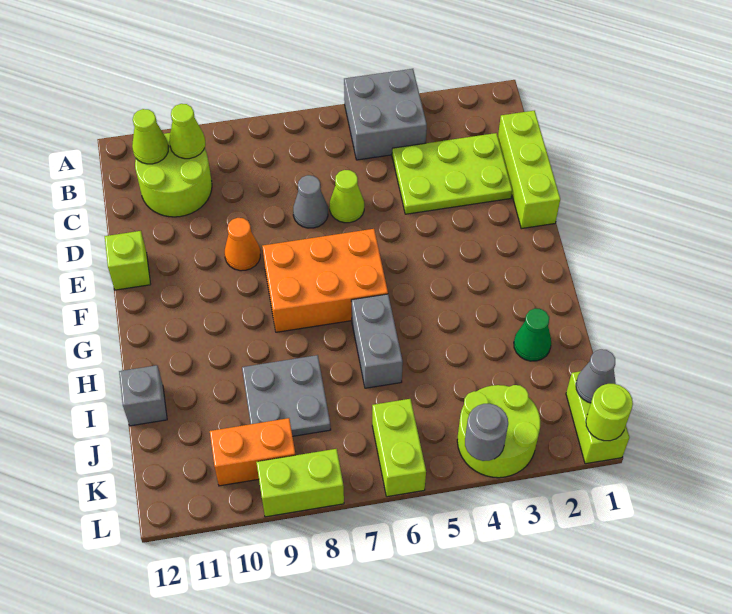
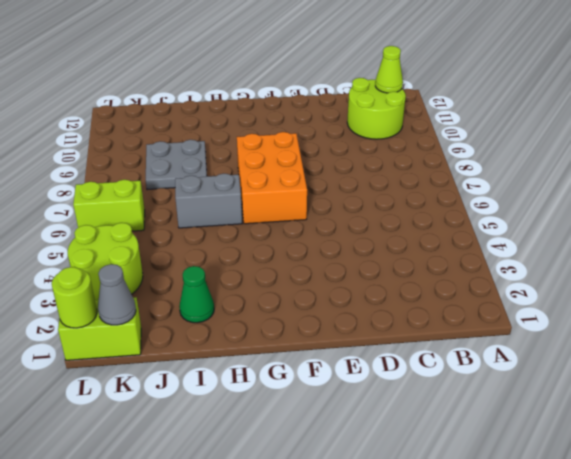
none -> grey brick A4:B5 level 1
none -> lime brick C1:E1 level 1
none -> lime plate C2:D4 level 1

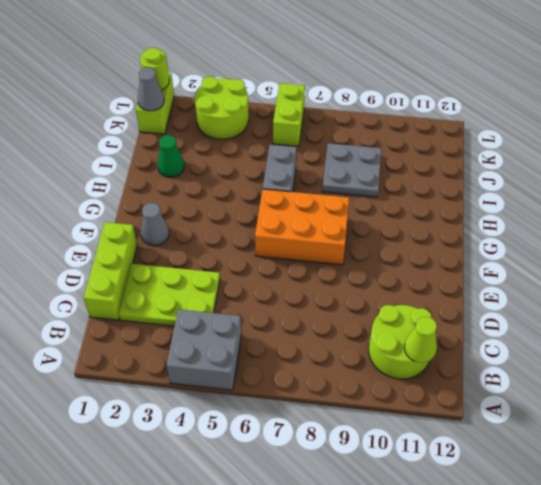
grey cone F2 level 1 -> grey cone D7 level 1
none -> lime cone D6 level 1
none -> orange cone E9 level 1
none -> lime brick E12 level 1

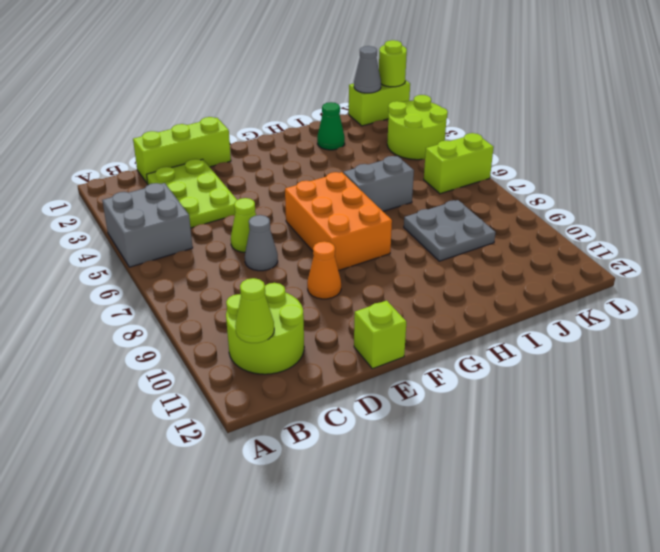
none -> grey brick I12 level 1
none -> orange brick K9:K10 level 1
none -> lime brick L8:L9 level 1

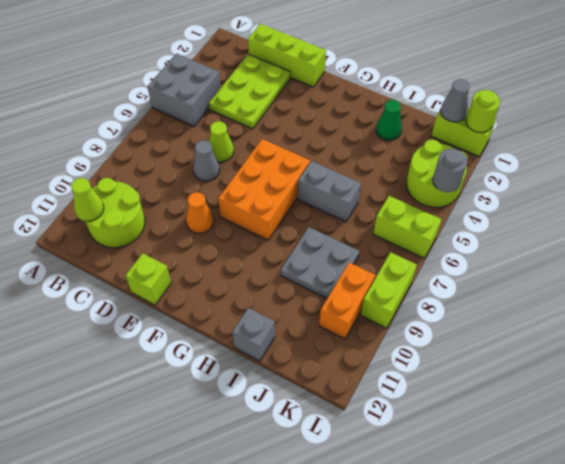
none -> lime cone B10 level 2

